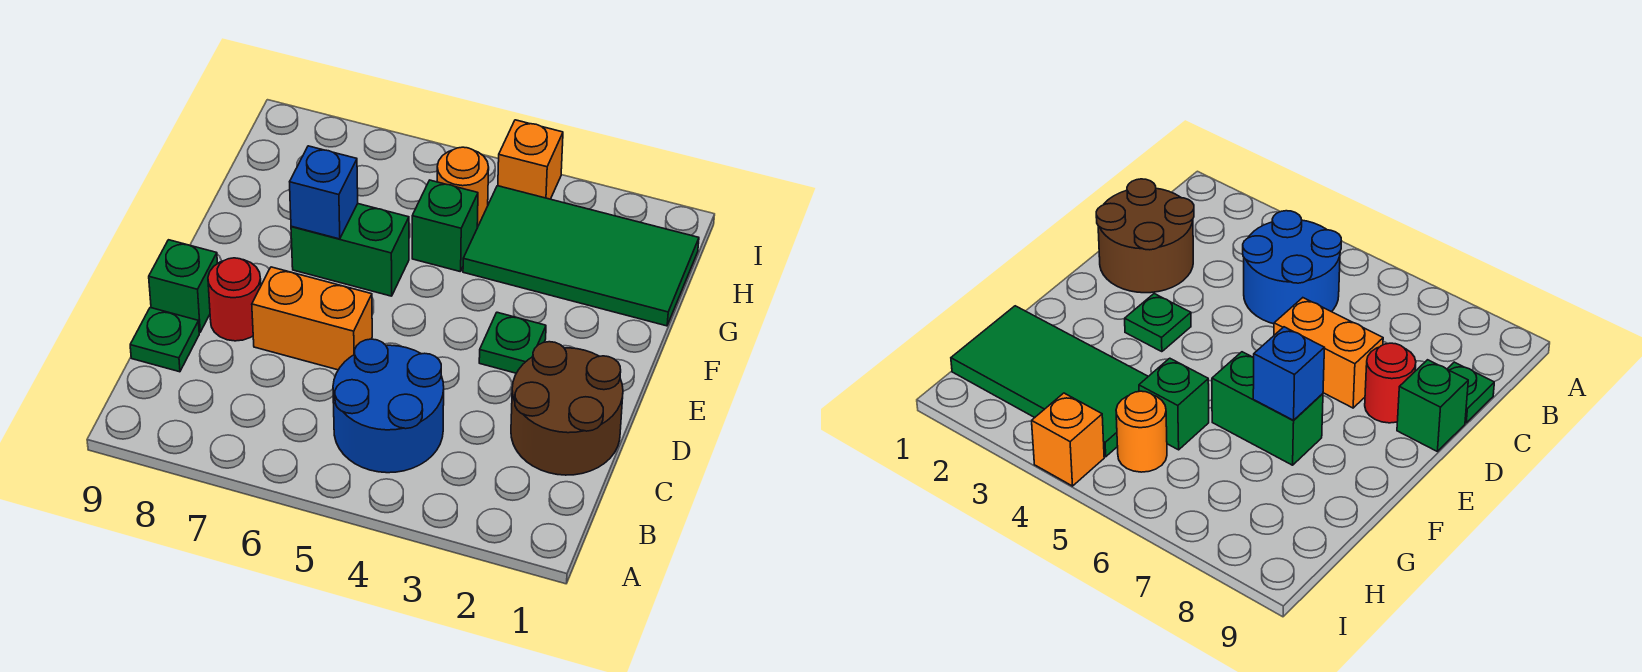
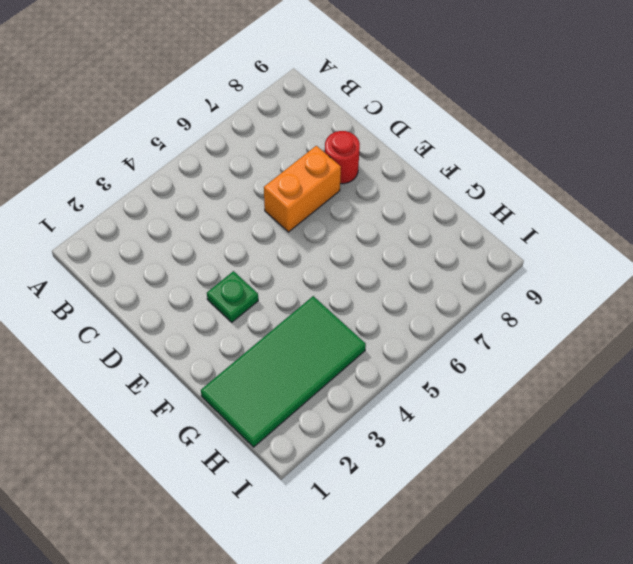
none -> blue round brick B4:C5 level 1
none -> brown round brick C1:D2 level 1
none -> green plate C9 level 1

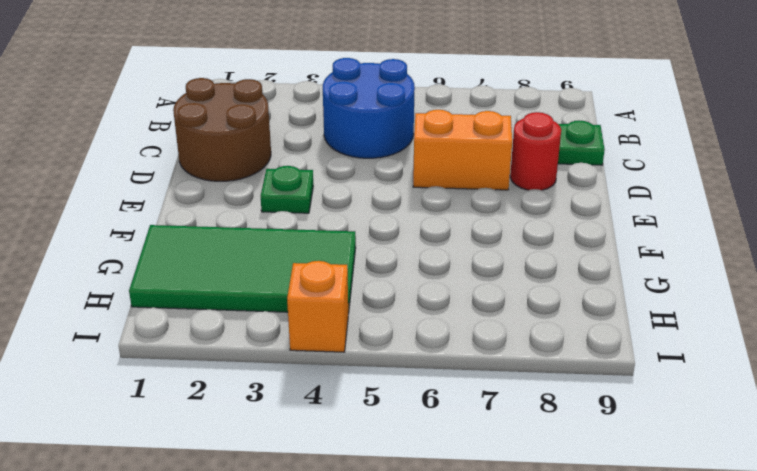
none -> green brick D9 level 1
none -> green brick F6:F7 level 1
none -> green brick G5 level 1

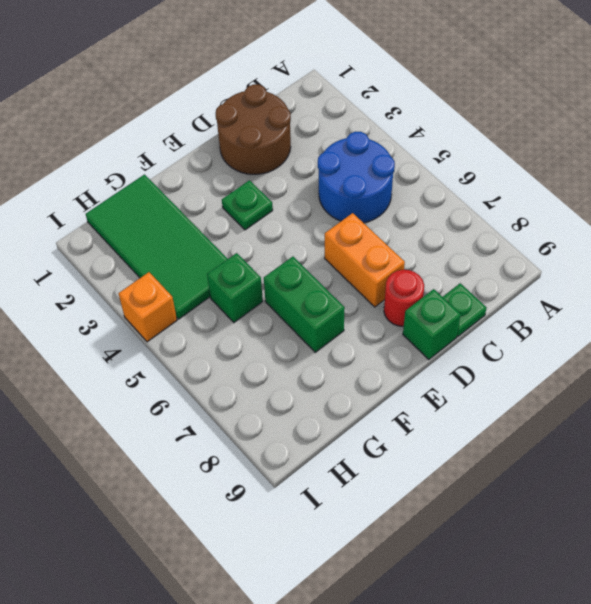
none -> orange round brick H5 level 1
none -> blue brick F7 level 2

